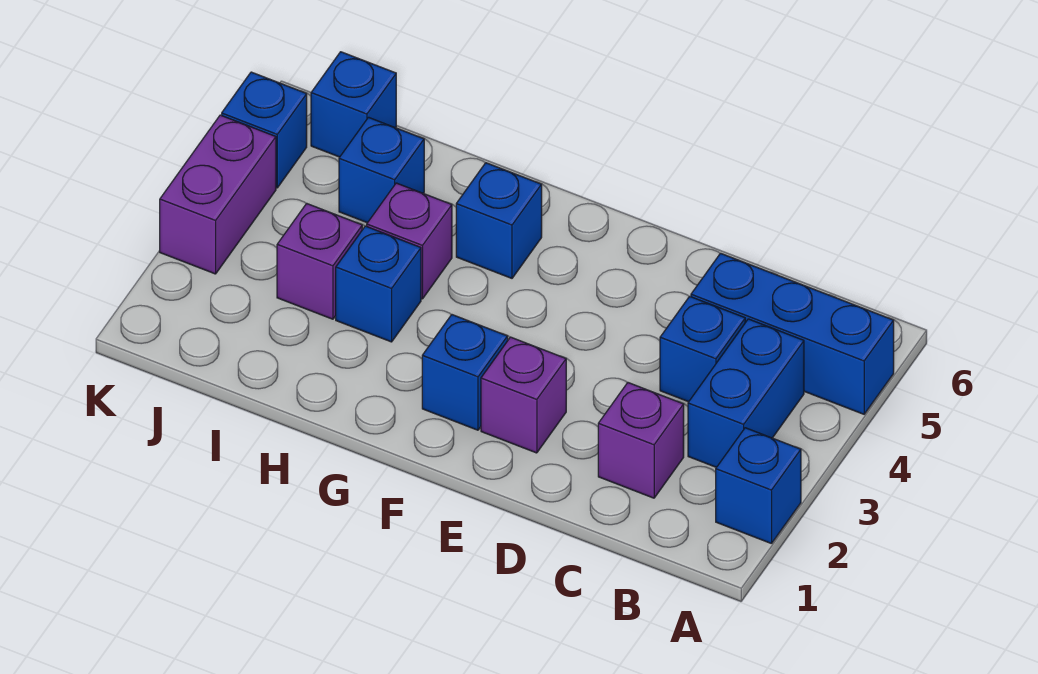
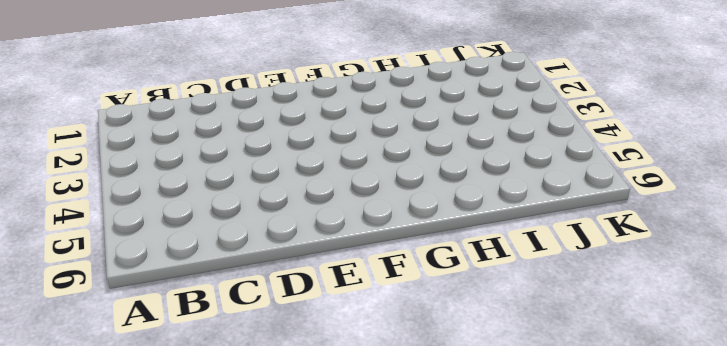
none -> blue brick A2 level 1
none -> blue brick A5:C5 level 1
none -> blue brick B3:B4 level 1

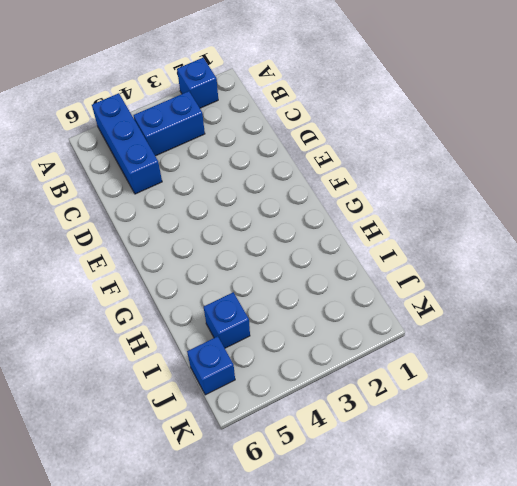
none -> purple brick C2 level 1
none -> blue brick C4 level 1
none -> purple brick E2 level 1

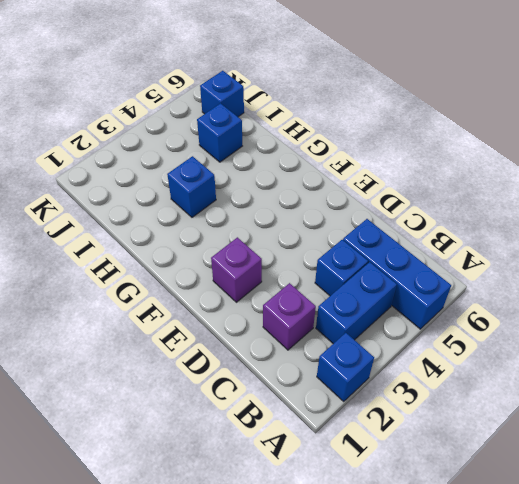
none -> blue brick F2 level 1
none -> blue brick G5 level 1
none -> purple brick H4 level 1

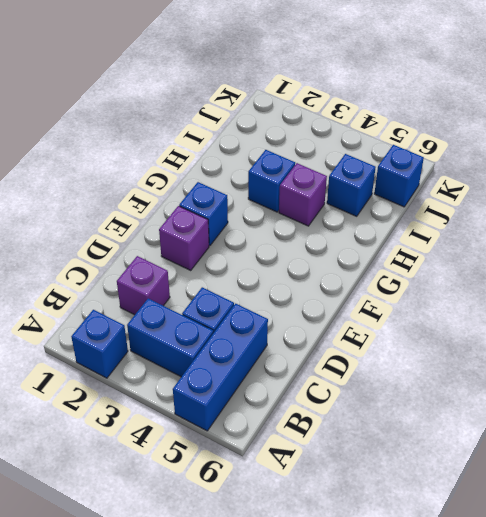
none -> blue brick G5 level 1
none -> purple brick I3 level 1
none -> purple brick K3:K4 level 1

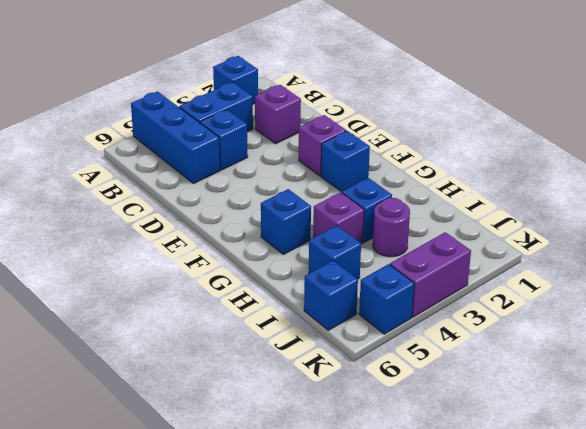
purple round brick I3 level 1 -> purple brick I3 level 1

